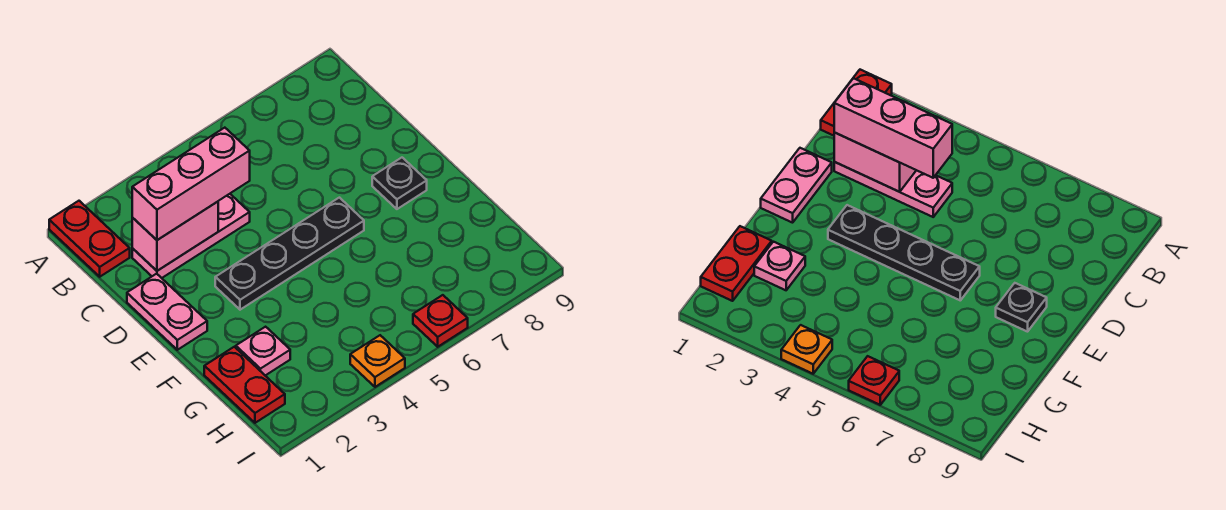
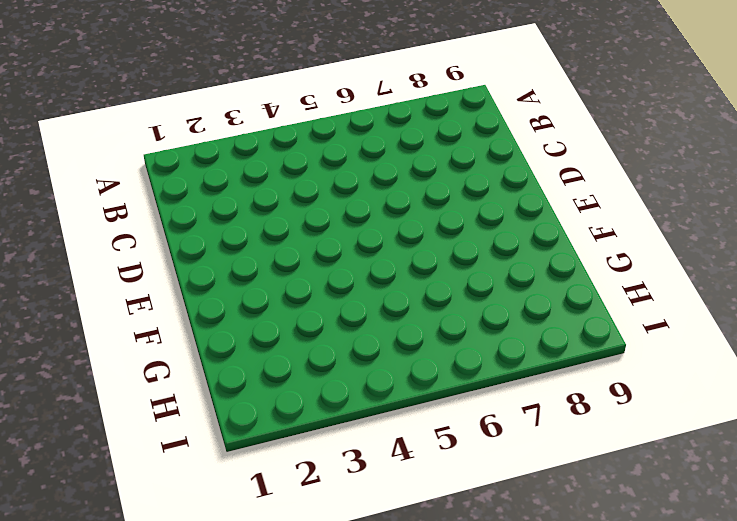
none -> red plate A1:B1 level 1
none -> pink plate C2:C4 level 1

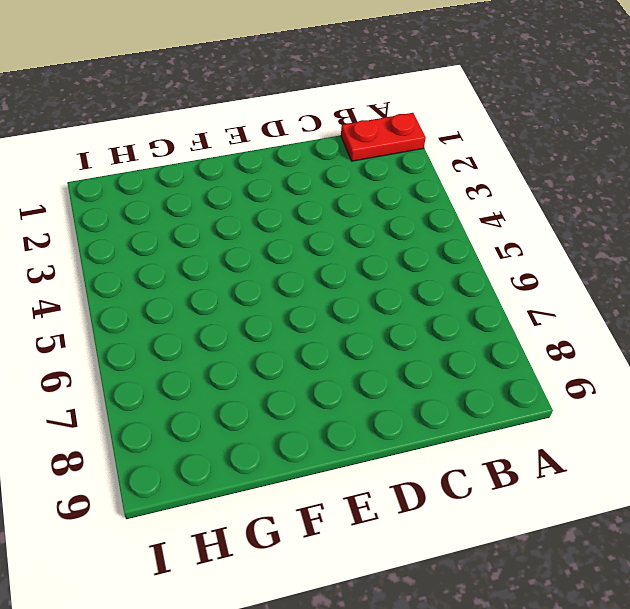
none -> pink plate C2:C4 level 1
none -> pink plate D1:E1 level 1

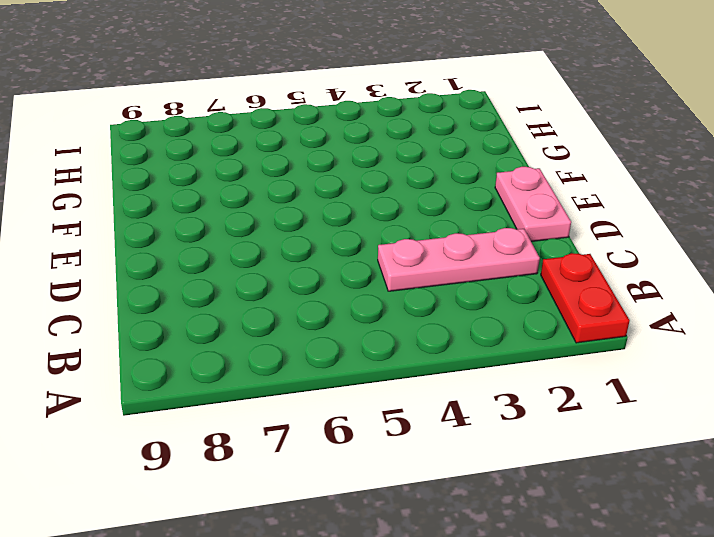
none -> black plate E3:E6 level 1
none -> black plate E8 level 1

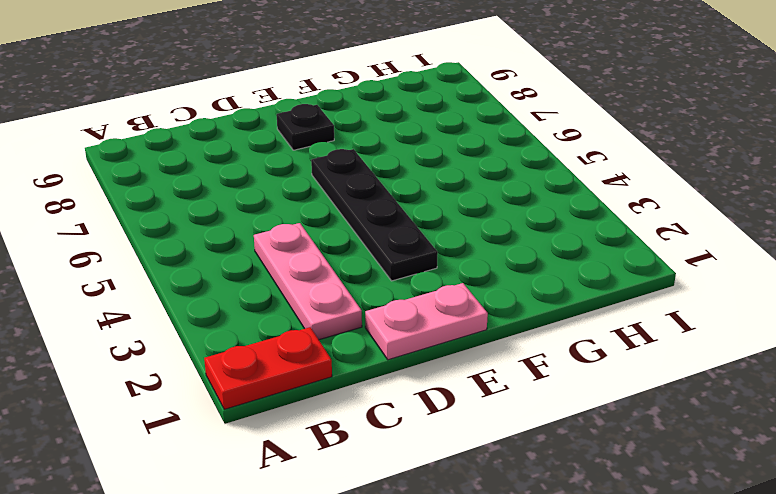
none -> red plate G1:H1 level 1
none -> pink plate G2 level 1

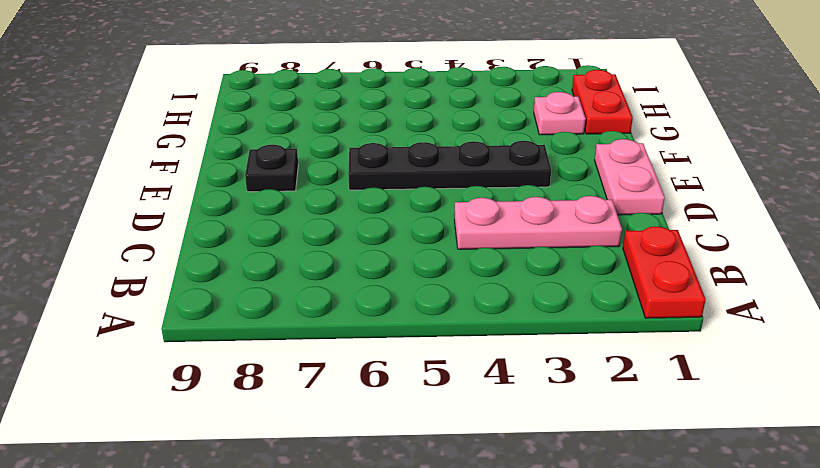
none -> orange plate I4 level 1
none -> red plate I6 level 1

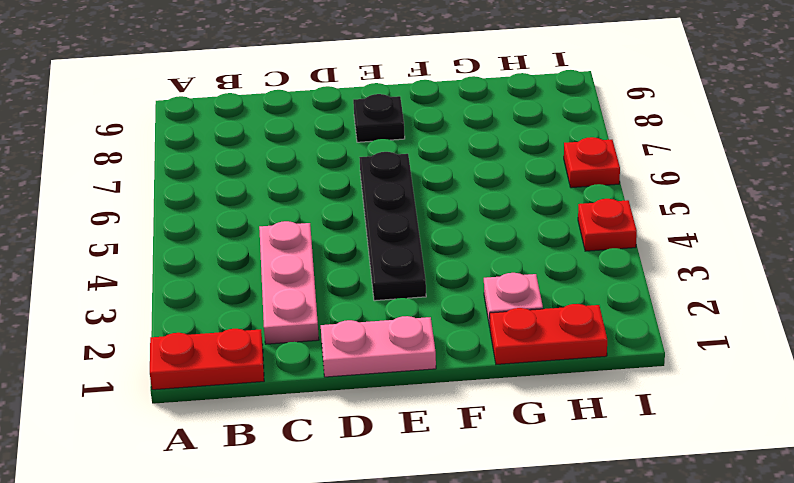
red plate I4 level 1 -> orange plate I4 level 1
none -> pink brick C2:C3 level 2
none -> pink brick C2:C4 level 3

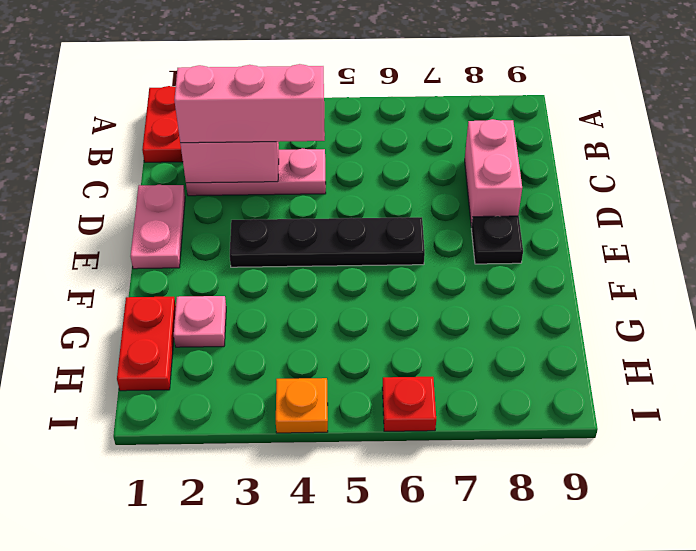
pink brick C8:D8 level 1 -> none

